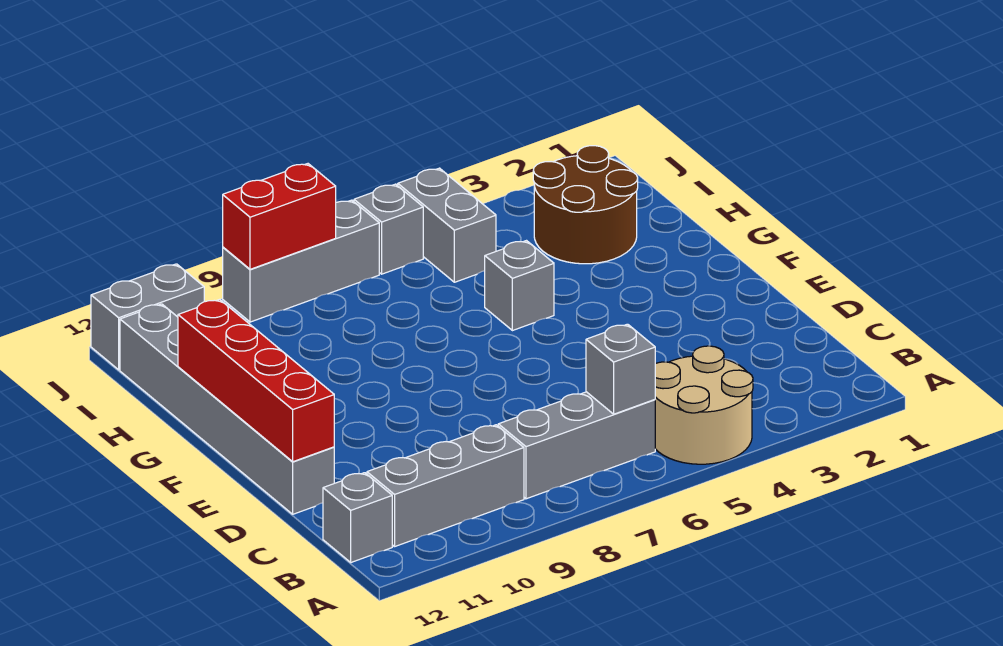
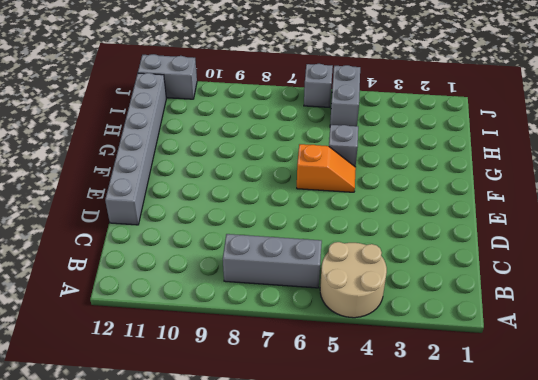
orange slope F5:F6 level 1 top 6 -> none
none -> grey brick B9:B11 level 1
none -> grey brick B12 level 1
none -> brown round brick H2:I3 level 1

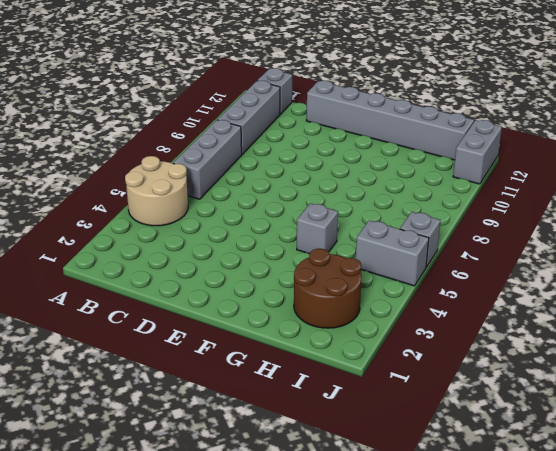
none -> grey brick J7:J9 level 1
none -> grey brick B6 level 2
none -> red brick D12:G12 level 2

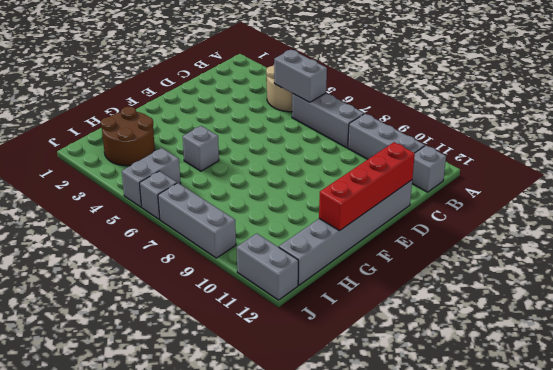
grey brick B5:B6 level 2 -> grey brick B6 level 2
none -> red brick J8:J9 level 2

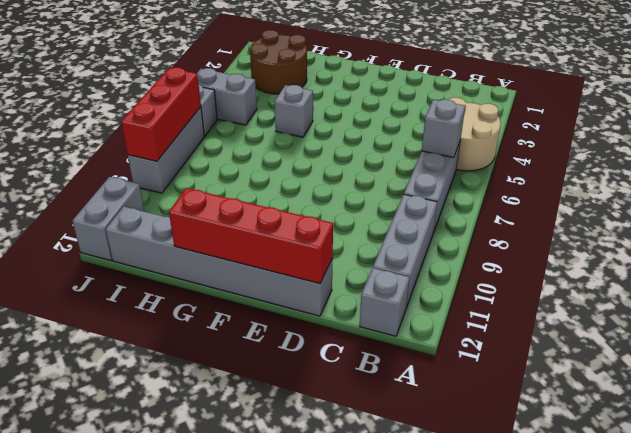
red brick J7:J9 level 2 -> red brick J8:J9 level 2

